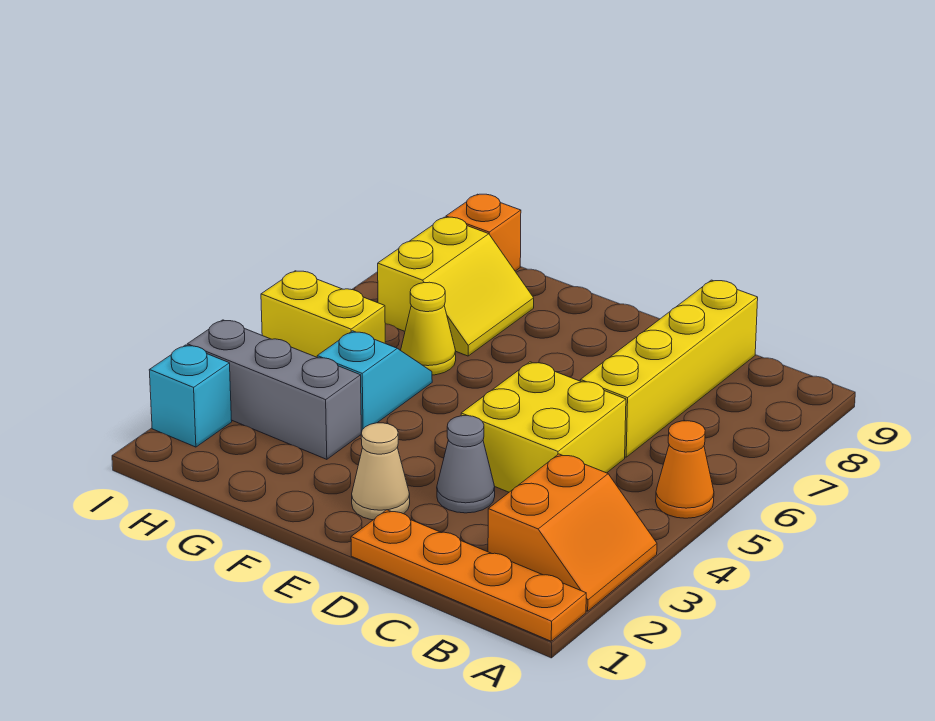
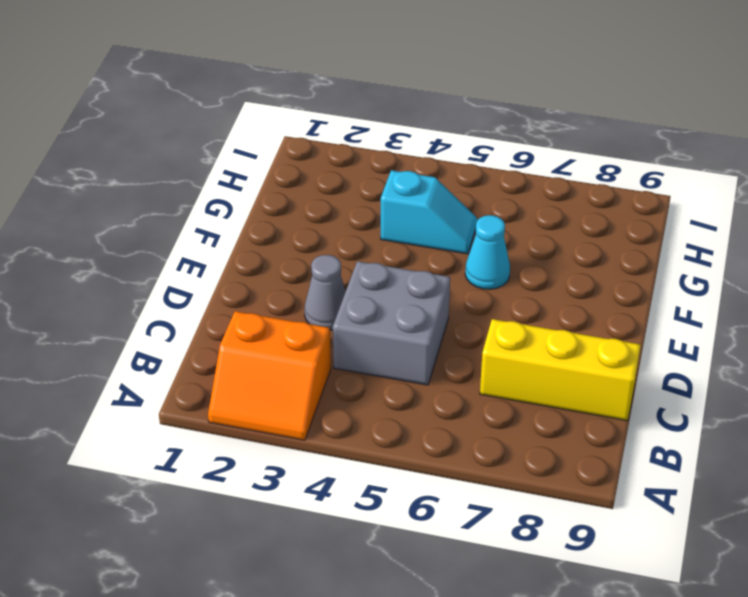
grey brick C4:D5 level 1 -> yellow brick C4:D5 level 1
yellow brick C7:C9 level 1 -> yellow brick C6:C9 level 1
cyan cone F6 level 1 -> none
none -> orange plate A1:D1 level 1
none -> orange cone A5 level 1
none -> tan cone E2 level 1

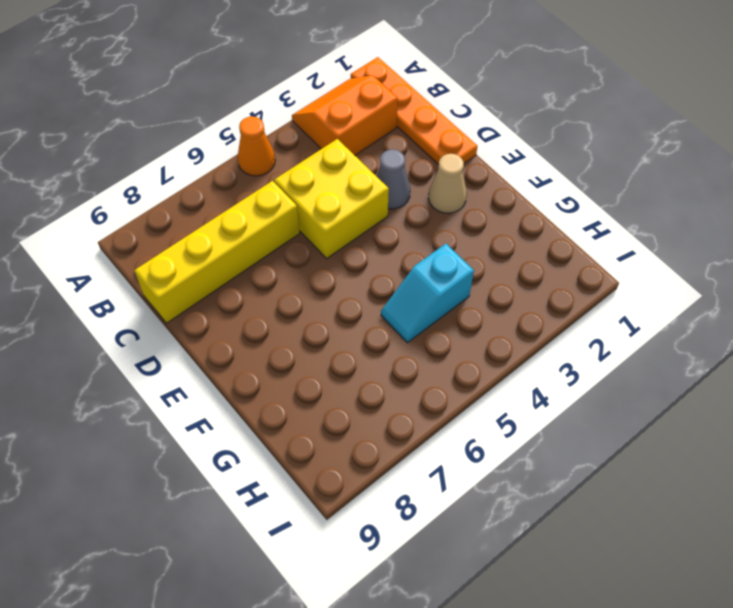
none -> grey brick G3:I3 level 1
none -> yellow cone G6 level 1
none -> yellow slope G7:H8 level 1 top H

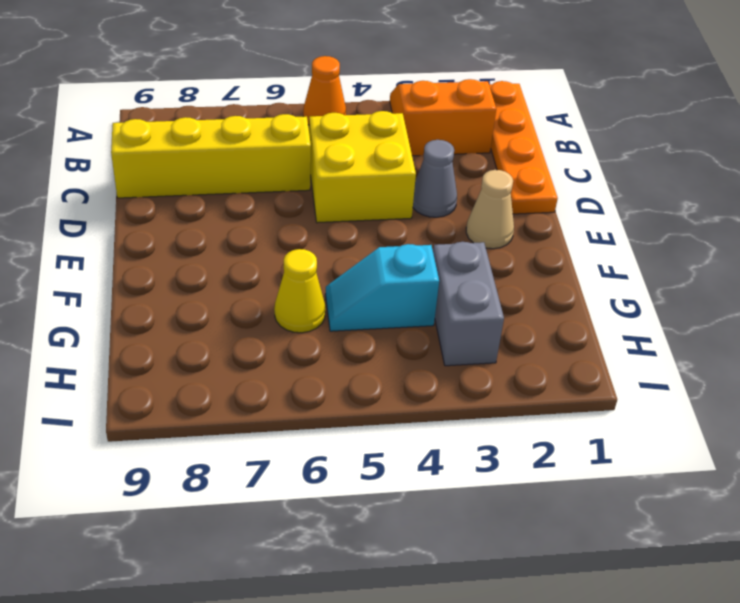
grey brick G3:H3 level 1 -> grey brick G3:I3 level 1
none -> yellow slope G7:H8 level 1 top H
none -> yellow brick H5:I5 level 1
none -> orange brick H9 level 1

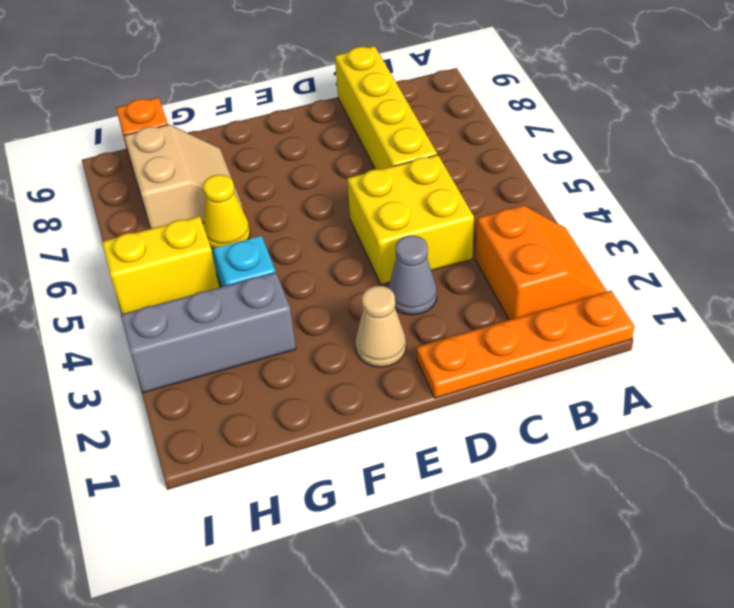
tan slope G7:H8 level 1 top H -> yellow slope G7:H8 level 1 top H
none -> orange cone A5 level 1
none -> cyan brick I2 level 1

